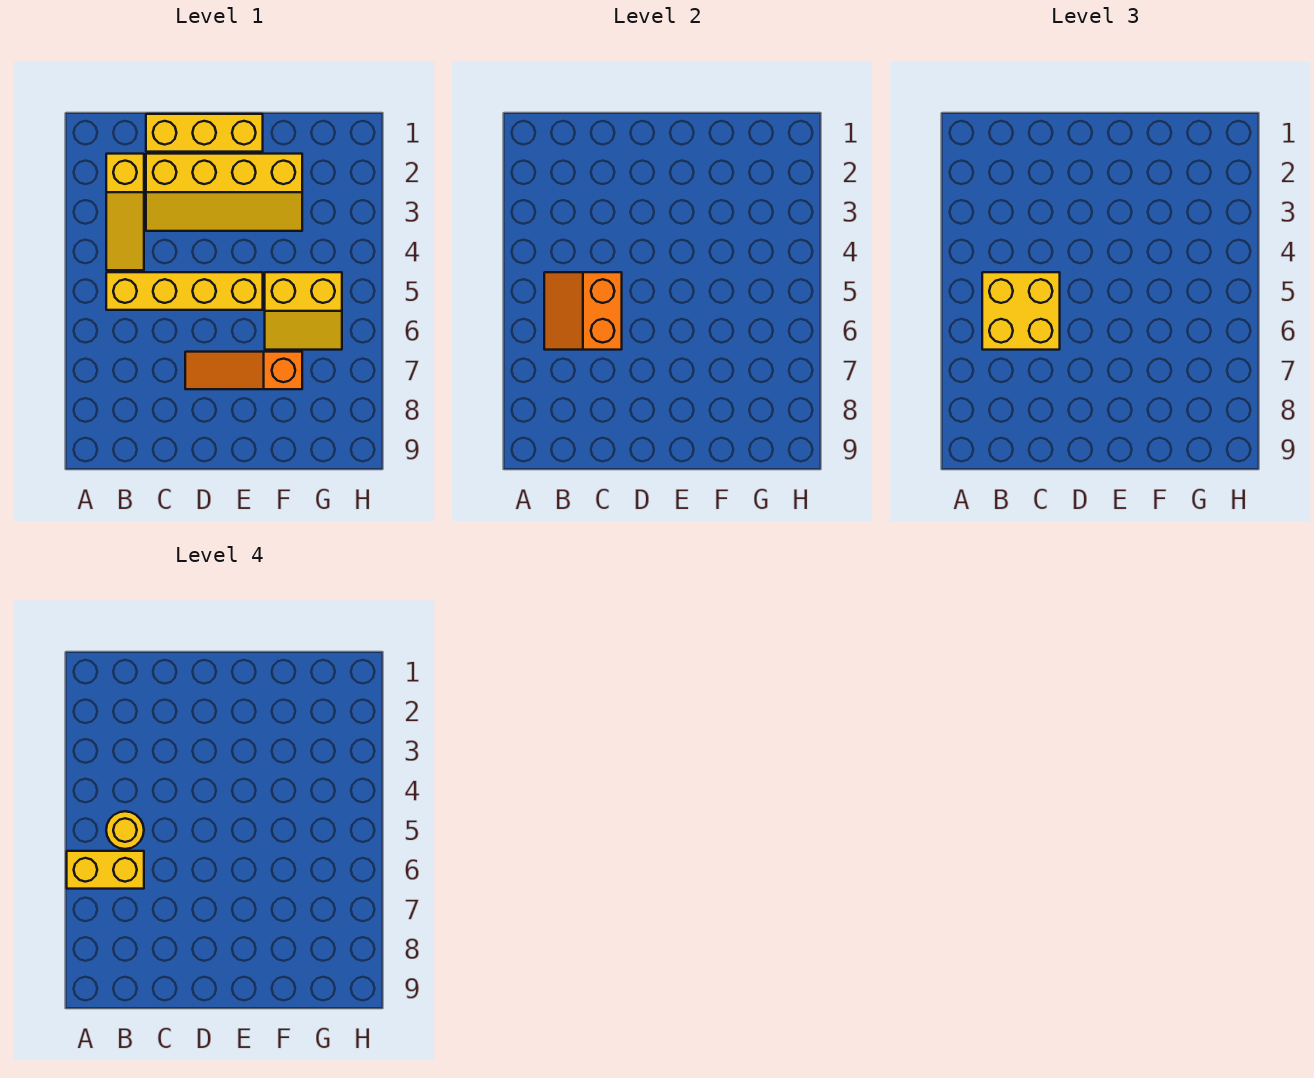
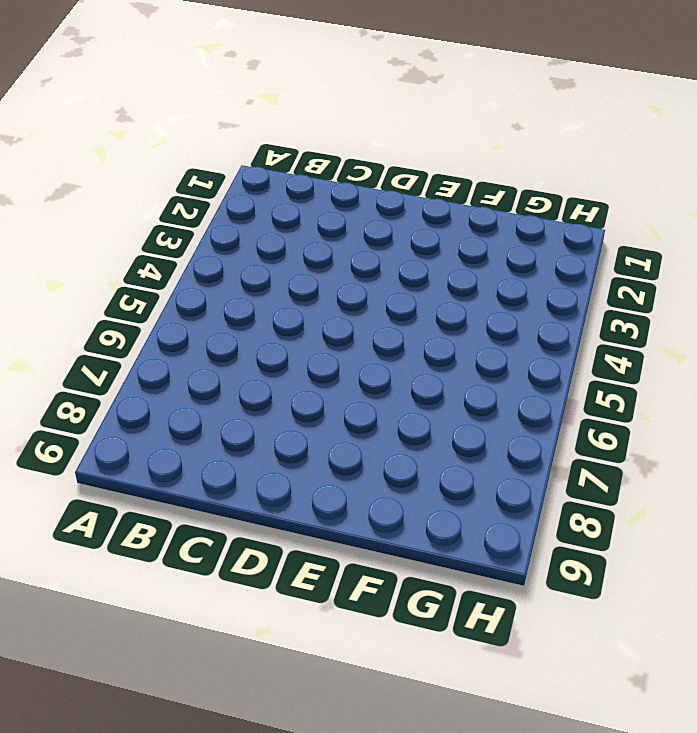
none -> yellow slope B2:B4 level 1 top 2
none -> yellow brick B5:E5 level 1

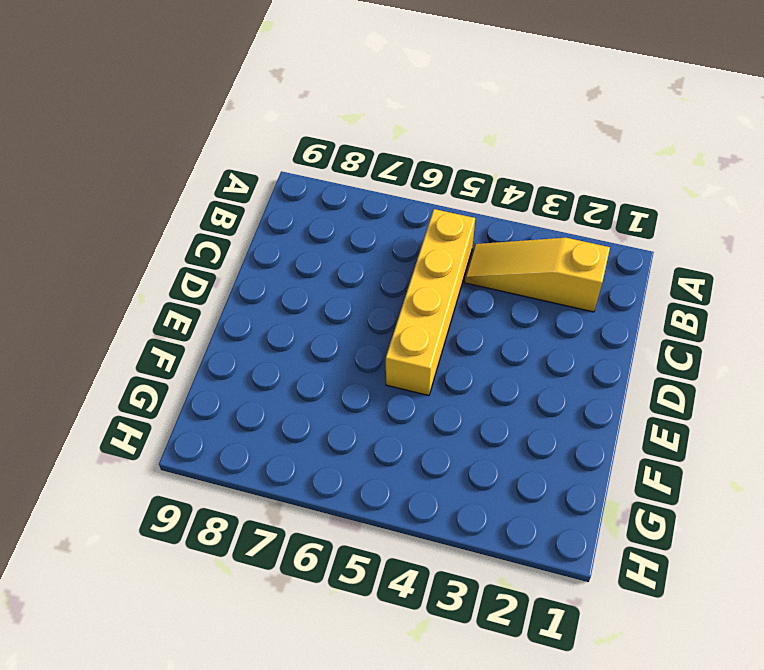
none -> yellow brick C1:E1 level 1
none -> yellow slope C2:F3 level 1 top 2

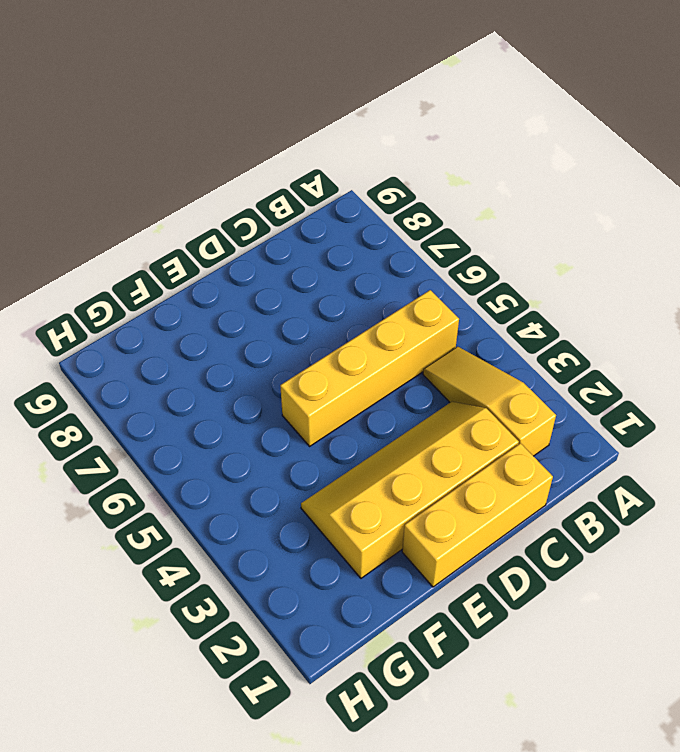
none -> orange slope D7:F7 level 1 top F
none -> yellow slope F5:G6 level 1 top 5

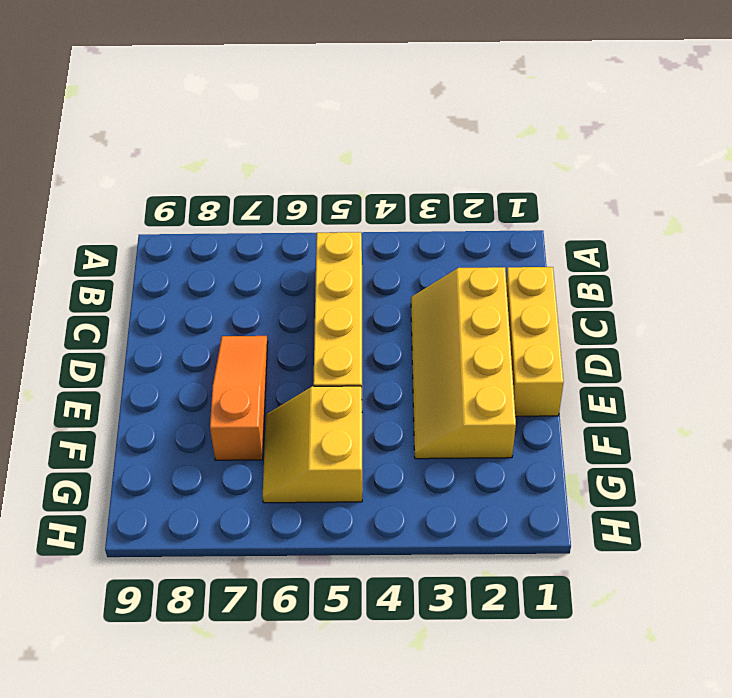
none -> yellow slope B2:B4 level 1 top 2
none -> orange slope B5:C6 level 2 top C

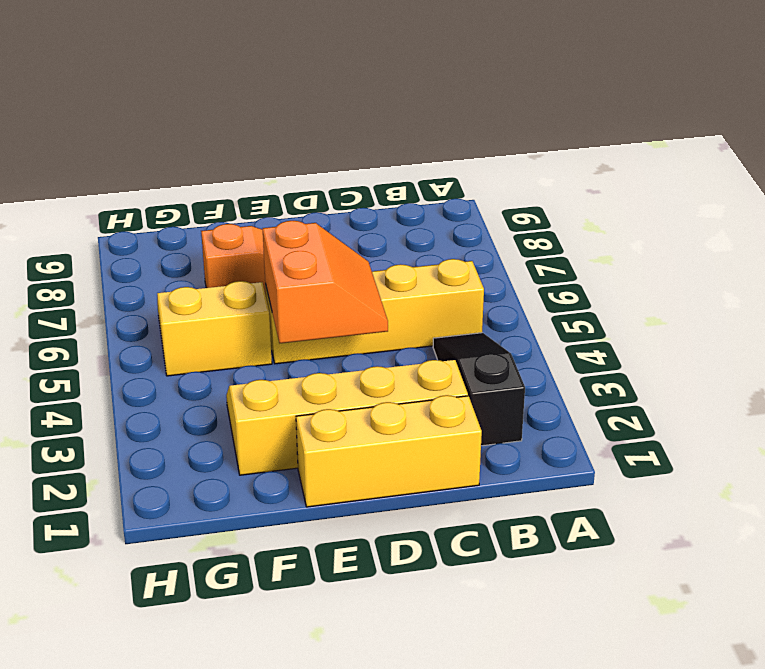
black slope B2:B4 level 1 top 2 -> yellow slope B2:B4 level 1 top 2
orange slope D4:E5 level 2 top E -> orange slope B5:C6 level 2 top C
none -> yellow brick B5:C6 level 3
none -> yellow brick A6:B6 level 4

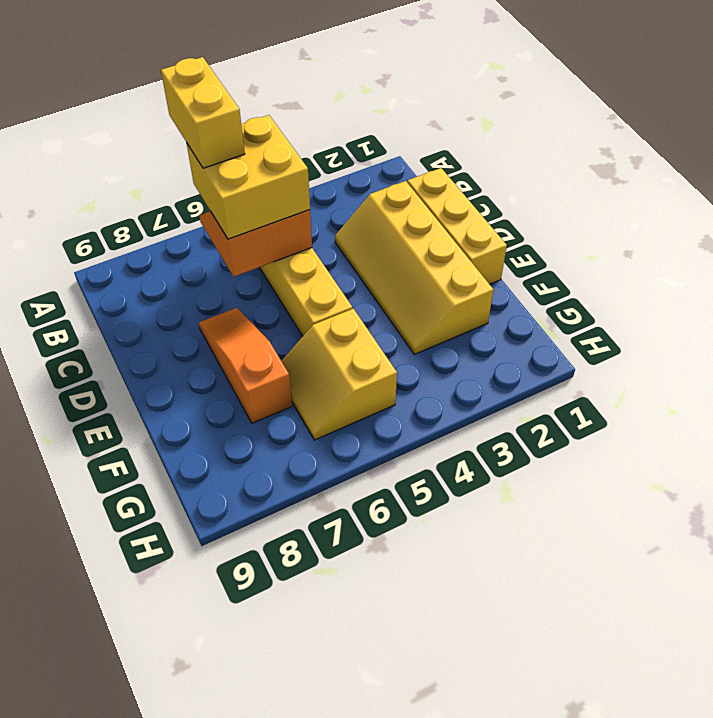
none -> yellow slope B2:B4 level 1 top 2
none -> yellow round brick B5 level 4

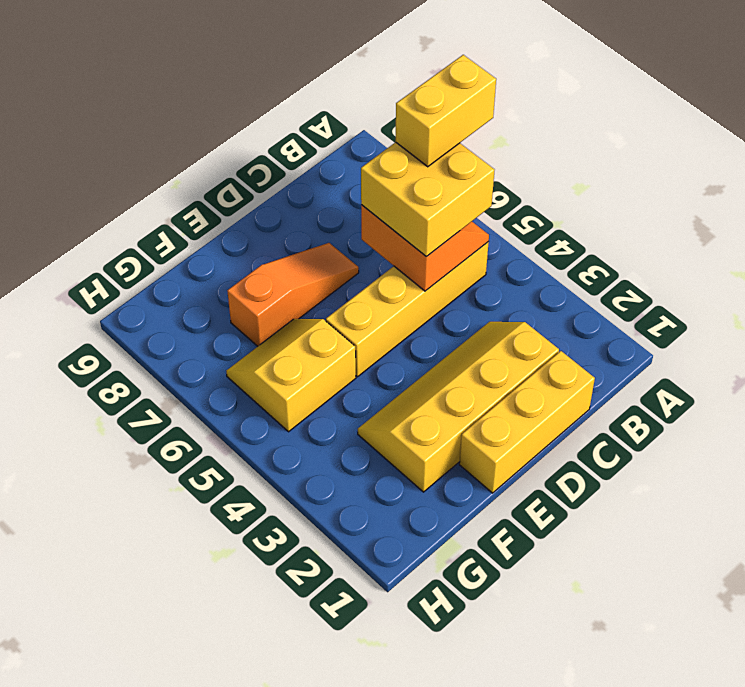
none -> yellow slope B2:B4 level 1 top 2
none -> yellow round brick B5 level 4

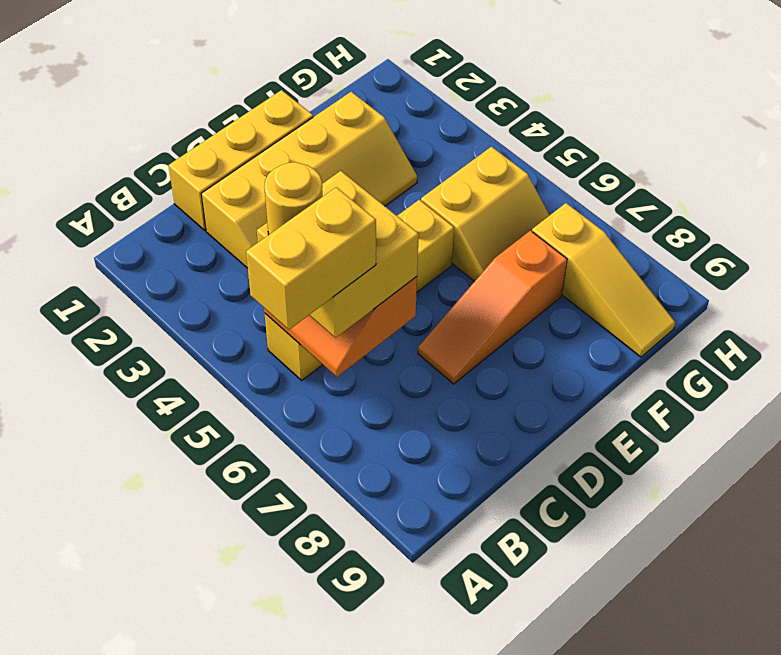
yellow slope G7:G9 level 1 top 7 -> yellow slope B2:B4 level 1 top 2

